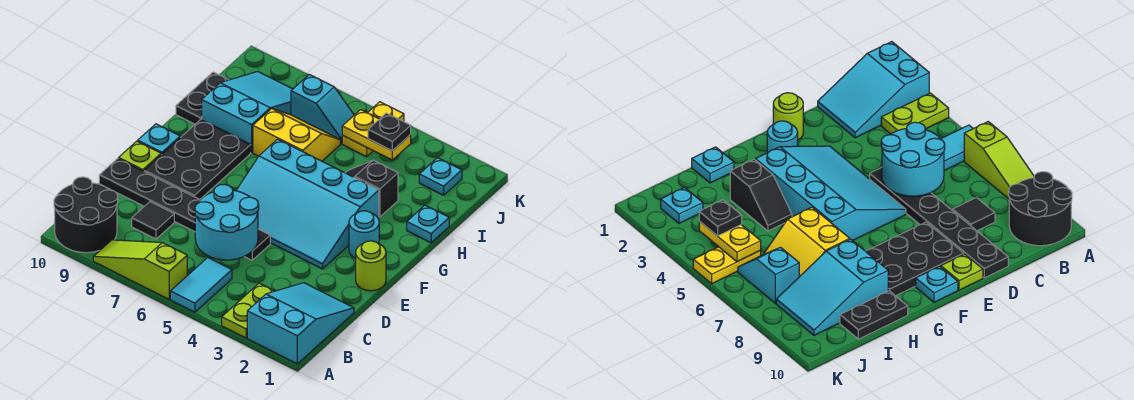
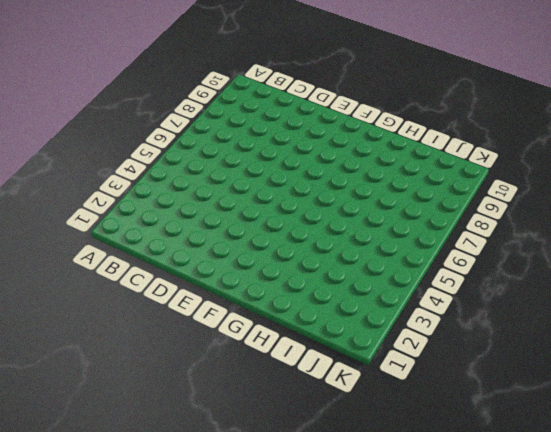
none -> cyan slope A1:C2 level 1 top A
none -> lime plate A3:B3 level 1
none -> cyan tile A5:B5 level 1

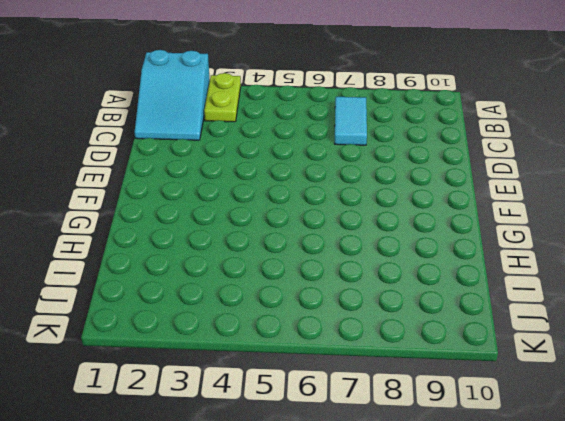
cyan tile B7:C7 level 1 -> cyan tile A5:B5 level 1
none -> lime slope A6:A8 level 1 top 6
none -> black round brick A9:B10 level 1
none -> black tile C8 level 1

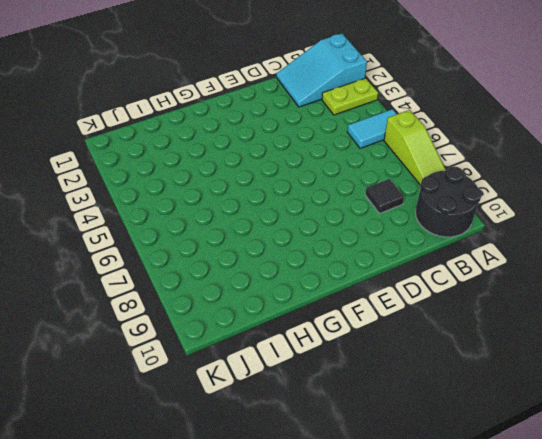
none -> black plate D5:D10 level 1
none -> lime round brick E1 level 1
none -> cyan slope E3:G6 level 1 top G

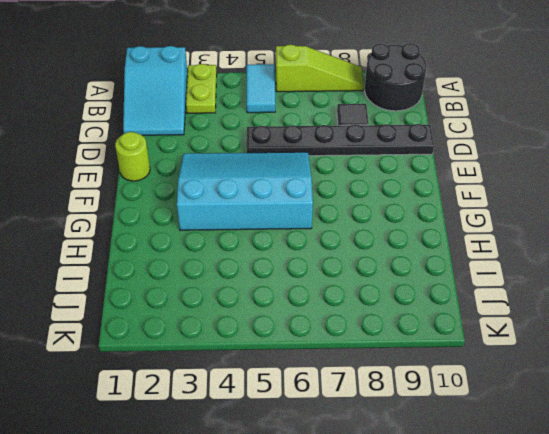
none -> black plate E8:G9 level 1
none -> lime plate E10 level 1
none -> cyan round brick F2 level 1

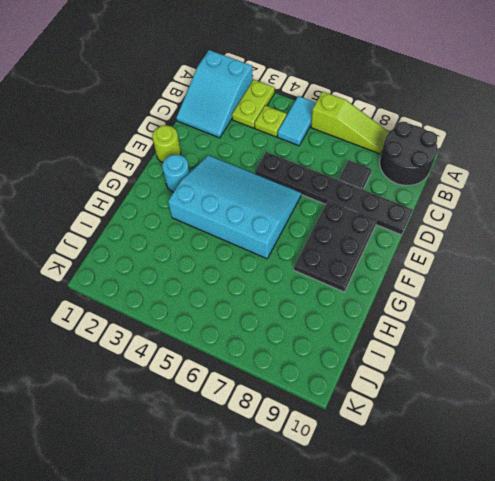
lime plate B4 level 1 -> lime plate E10 level 1
none -> cyan plate F10 level 1
none -> cyan plate H1 level 1
none -> black slope H3:H4 level 1 top 3

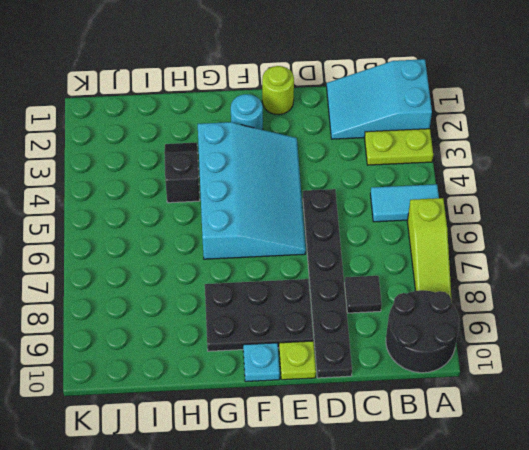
black slope H3:H4 level 1 top 4 -> black slope H3:H4 level 1 top 3
none -> cyan plate H1 level 1
none -> yellow slope H6:I7 level 1 top H
none -> cyan slope H8:J9 level 1 top H

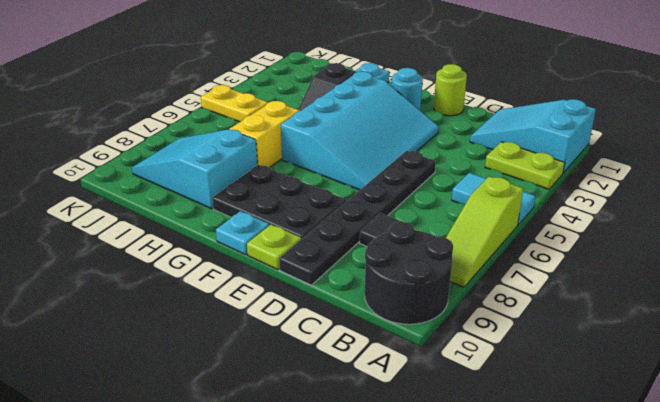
none -> black plate H10:I10 level 1
none -> cyan plate J2 level 1
none -> cyan slope J6:J7 level 1 top 7

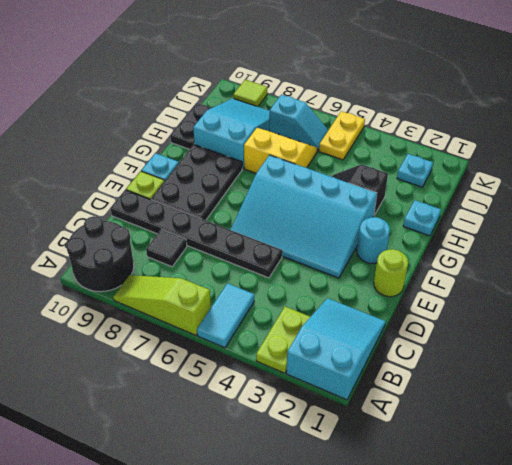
lime tile K9 level 1 -> none
none -> cyan round brick C5:D6 level 2
none -> yellow plate J4:J5 level 2
none -> black plate J4 level 3

